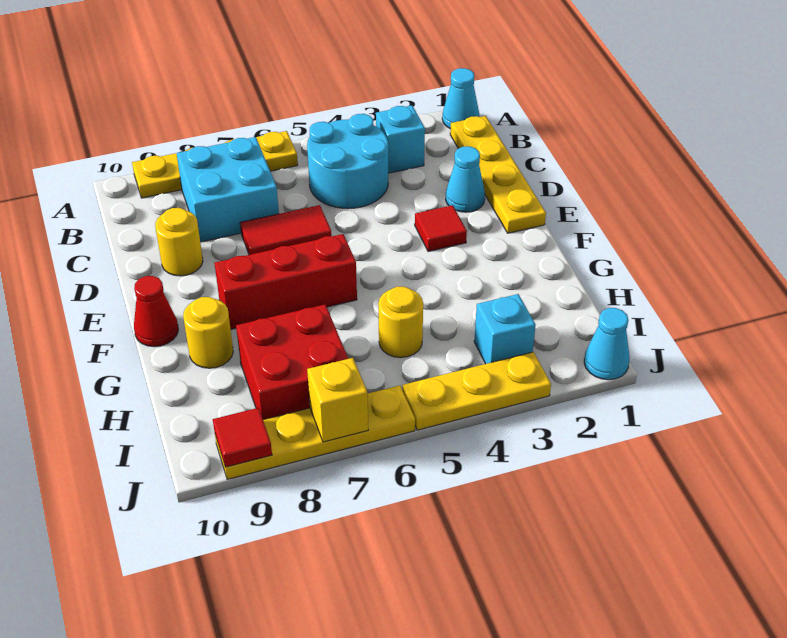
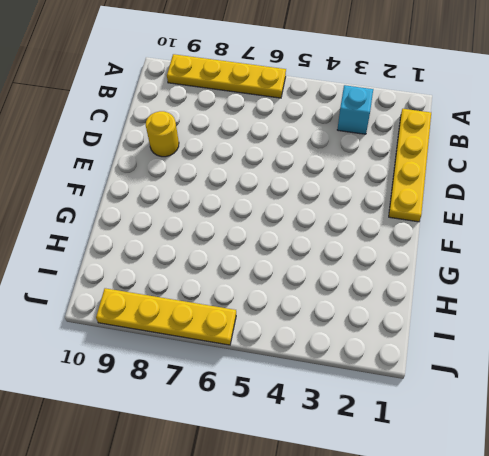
none -> cyan cone A1 level 1
none -> cyan round brick B4:C5 level 1
none -> cyan brick B7:C8 level 1

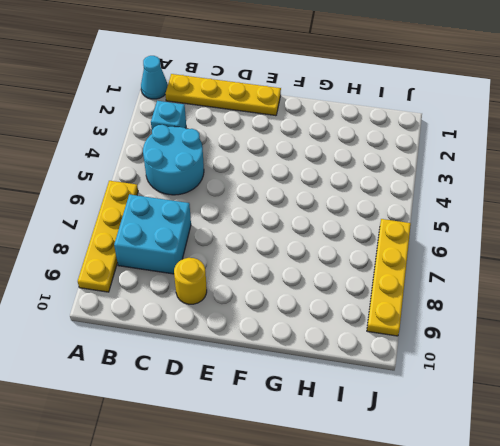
none -> cyan cone D2 level 1
none -> red tile D6:D7 level 1
none -> red tile E3 level 1

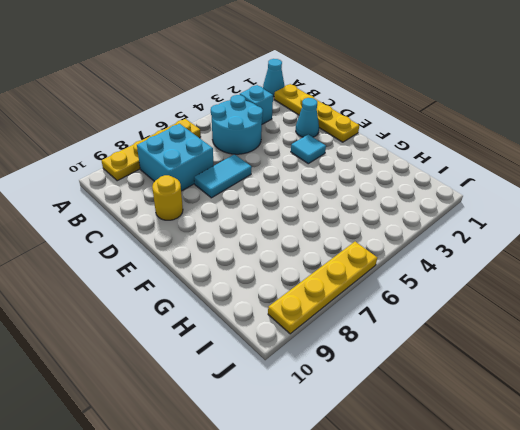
cyan tile D6:D7 level 1 -> red tile D6:D7 level 1
cyan tile E3 level 1 -> red tile E3 level 1
none -> red brick F6:F8 level 1
none -> red cone F10 level 1
none -> yellow round brick G9 level 1

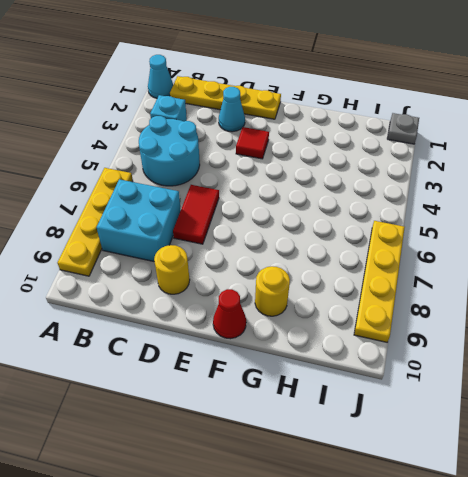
grey plate J1 level 1 -> cyan cone J1 level 1
none -> red brick F6:F8 level 1
none -> yellow round brick H5 level 1
none -> red brick H7:I8 level 1

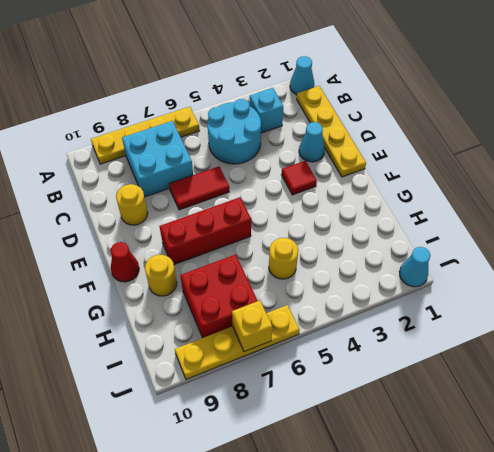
none -> cyan brick I3 level 1
none -> yellow plate J3:J5 level 1
none -> red tile J9 level 2

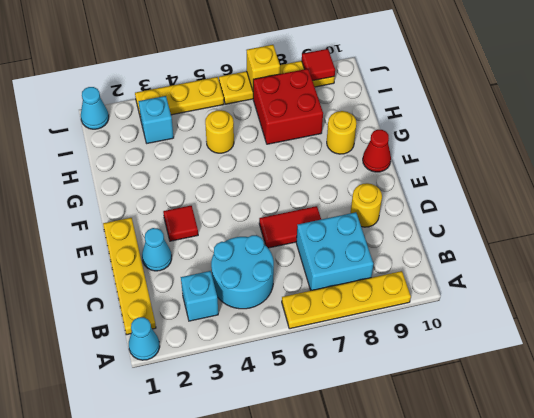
none -> red brick F6:F8 level 1

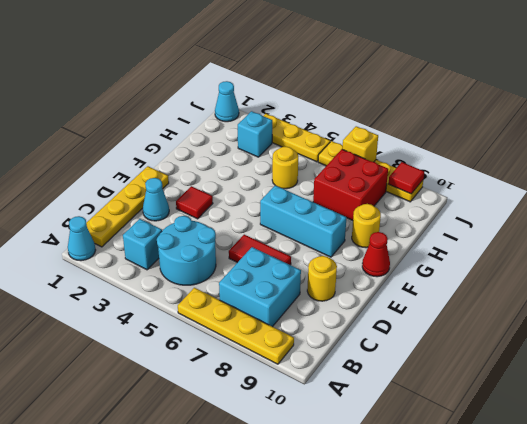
cyan brick F6:F8 level 1 -> red brick F6:F8 level 1

